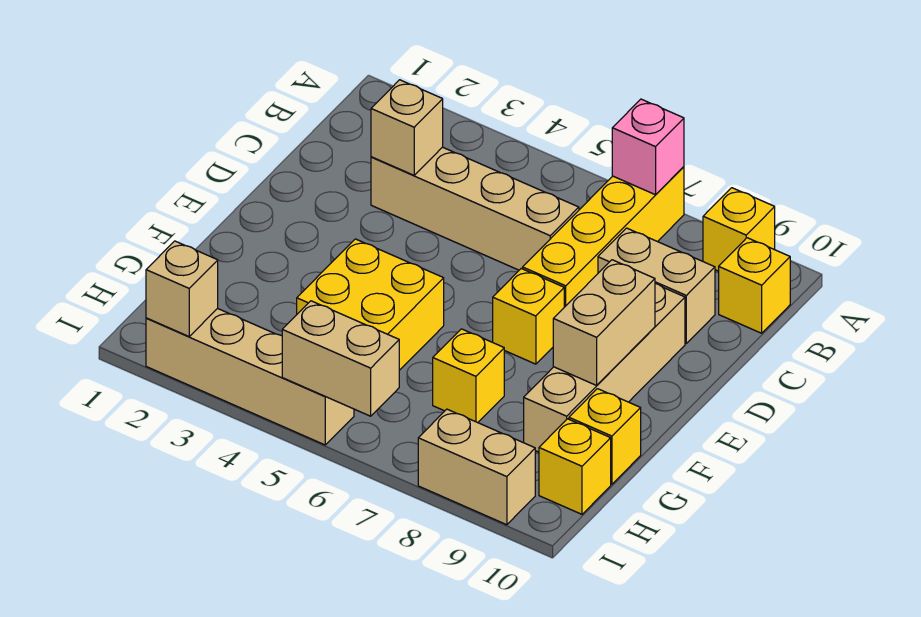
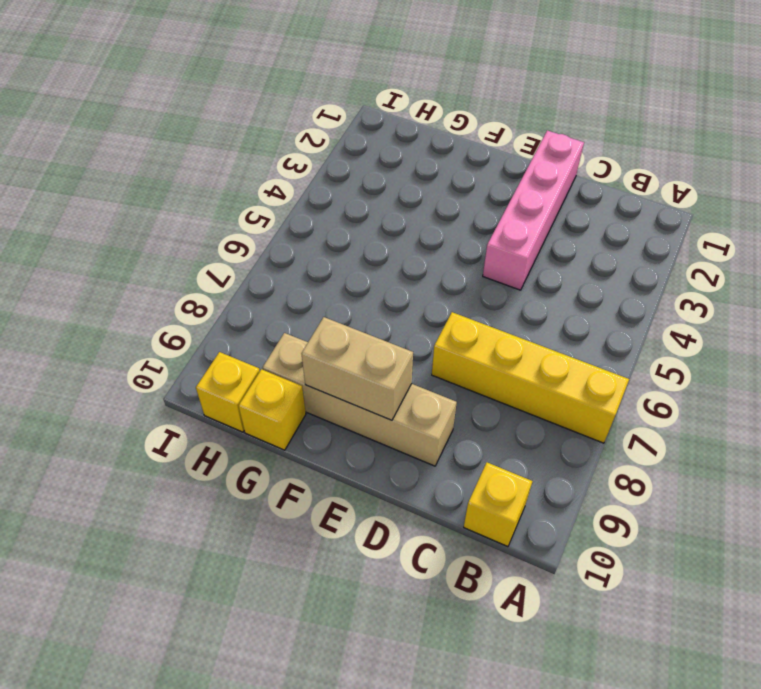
pink brick D1:D4 level 1 -> none
none -> yellow brick A9 level 1
none -> tan brick C3:C6 level 1
none -> tan brick C8:C9 level 1

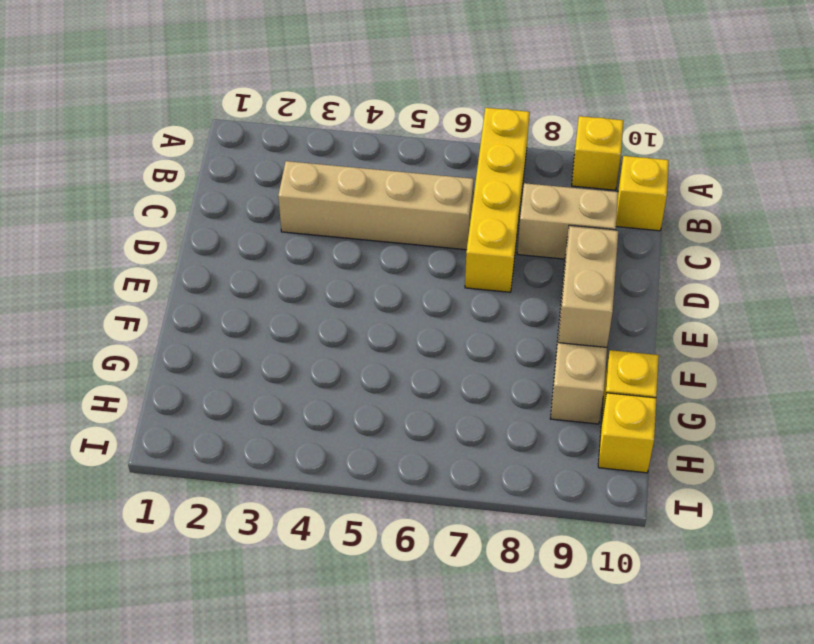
none -> yellow brick E7 level 1
none -> yellow brick F4:G5 level 1
none -> yellow brick G7 level 1

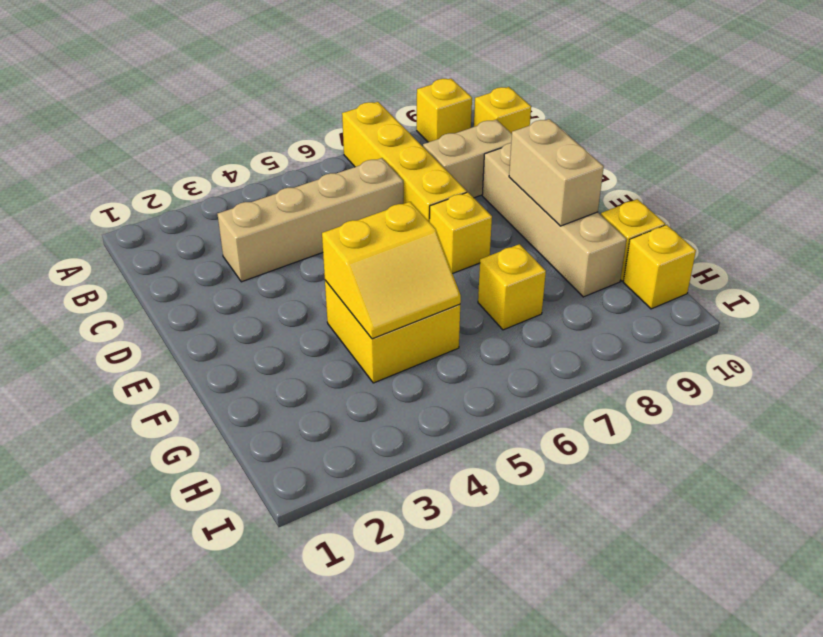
yellow slope F4:G5 level 2 top F -> none
none -> tan brick I2:I5 level 1
none -> tan brick I8:I9 level 1
none -> pink brick A7 level 2

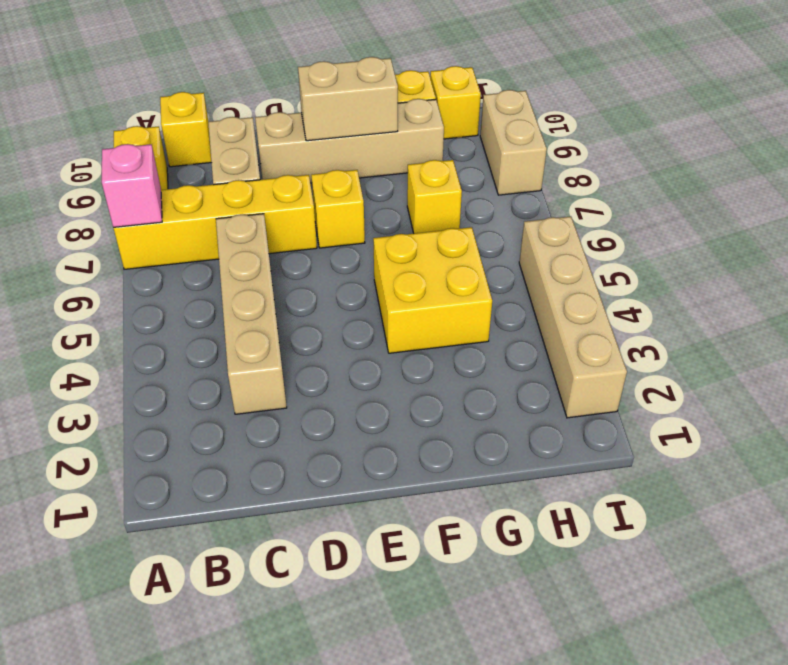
none -> tan brick C3 level 2
none -> tan brick I2 level 2
none -> tan brick I5:I6 level 2

